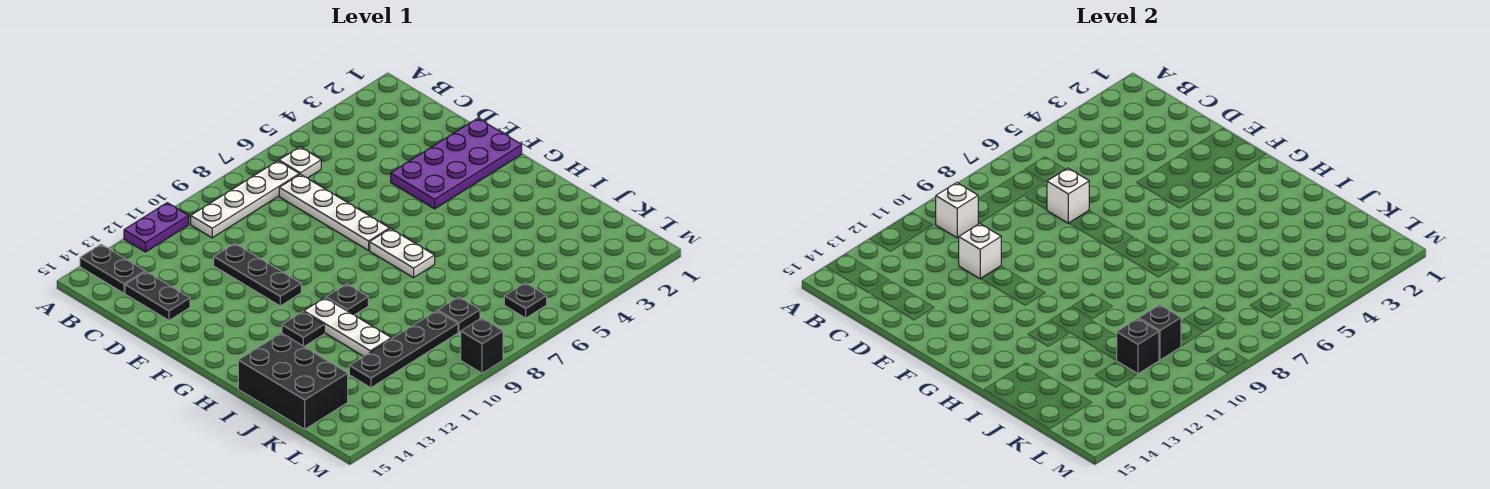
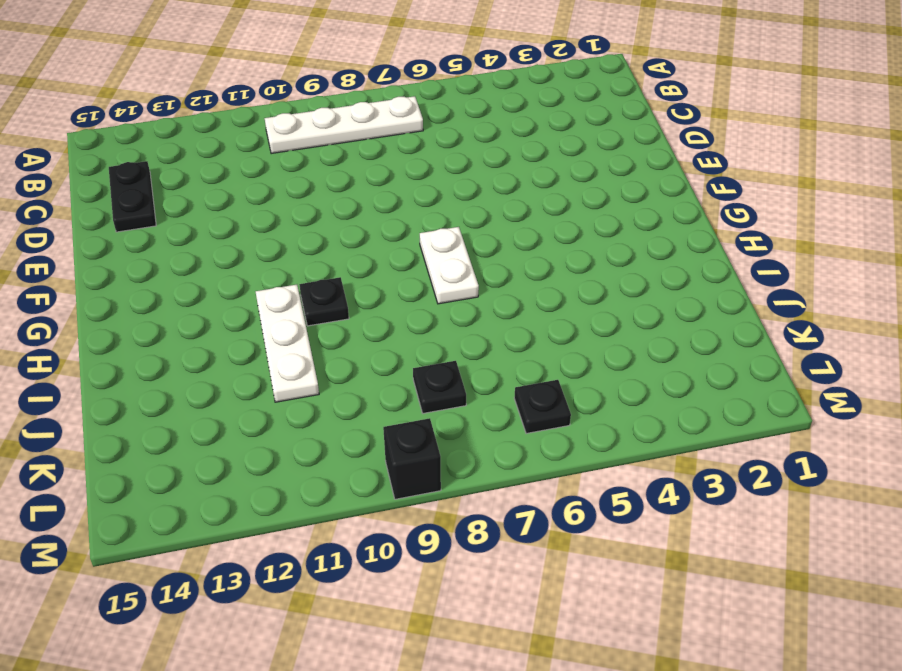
none -> purple plate A11:A12 level 1
none -> black plate A14:B14 level 1
none -> white plate B6 level 1

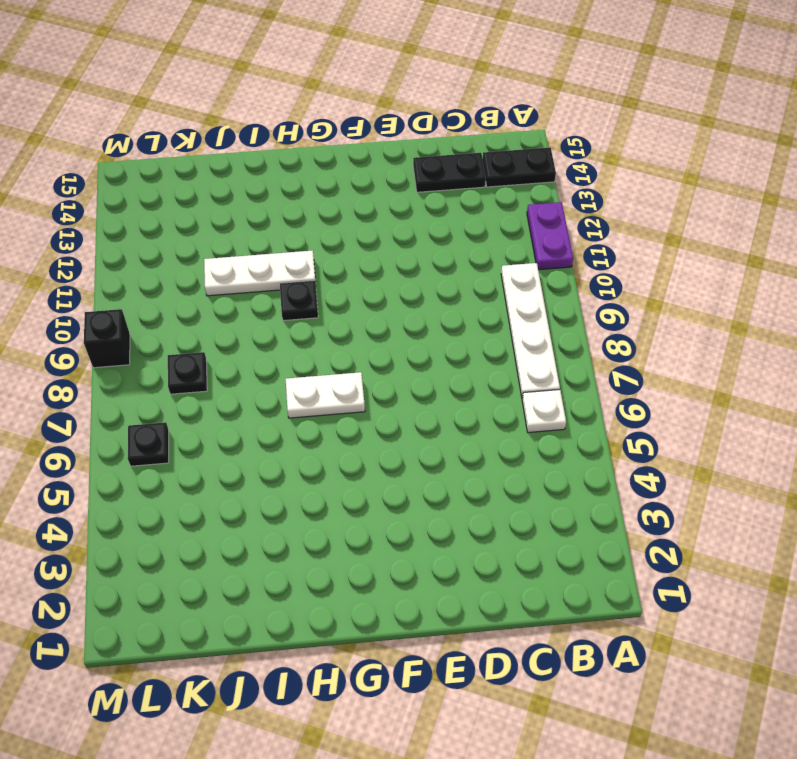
none -> white plate C7:F7 level 1
none -> black plate D11:F11 level 1
none -> purple plate E1:F4 level 1

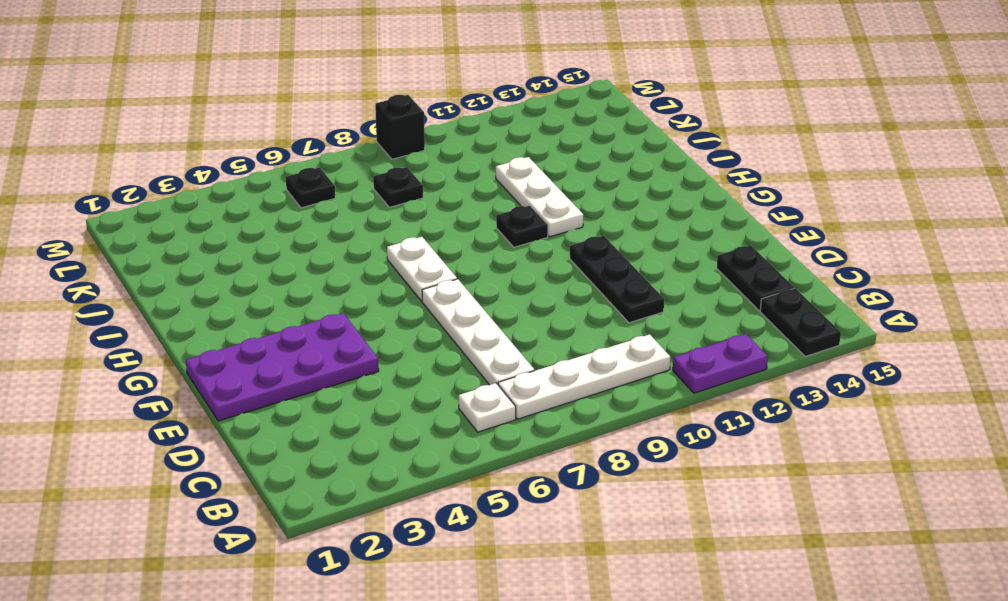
none -> black plate H12 level 1
none -> black brick I14:K15 level 1
none -> black plate K9:K12 level 1

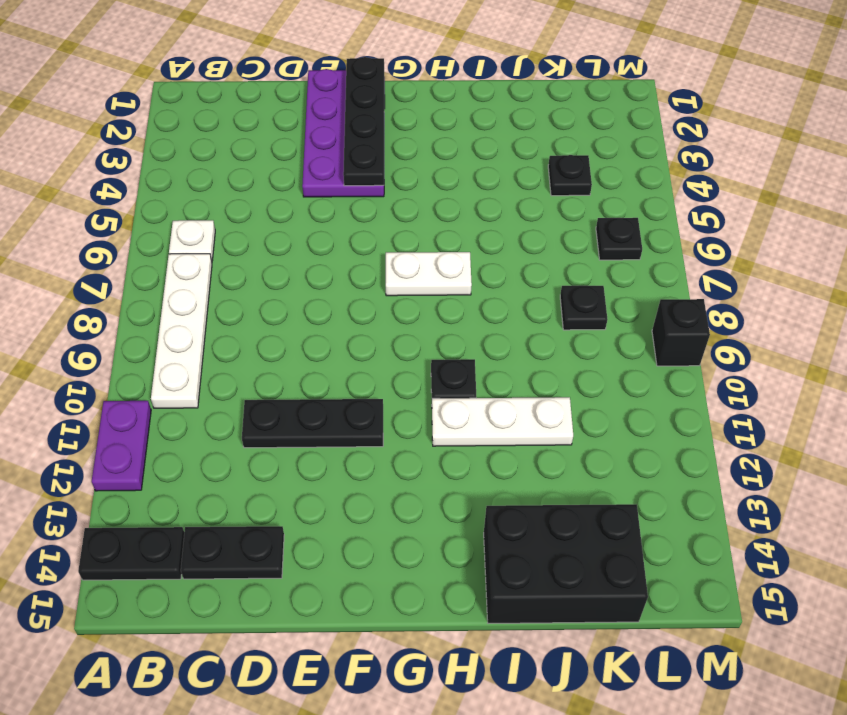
black plate F1:F4 level 2 -> black plate K9:K12 level 1
black plate K4 level 1 -> black plate H12 level 1
none -> white plate C7:F7 level 1
none -> white brick B10 level 2
none -> white brick D7 level 2

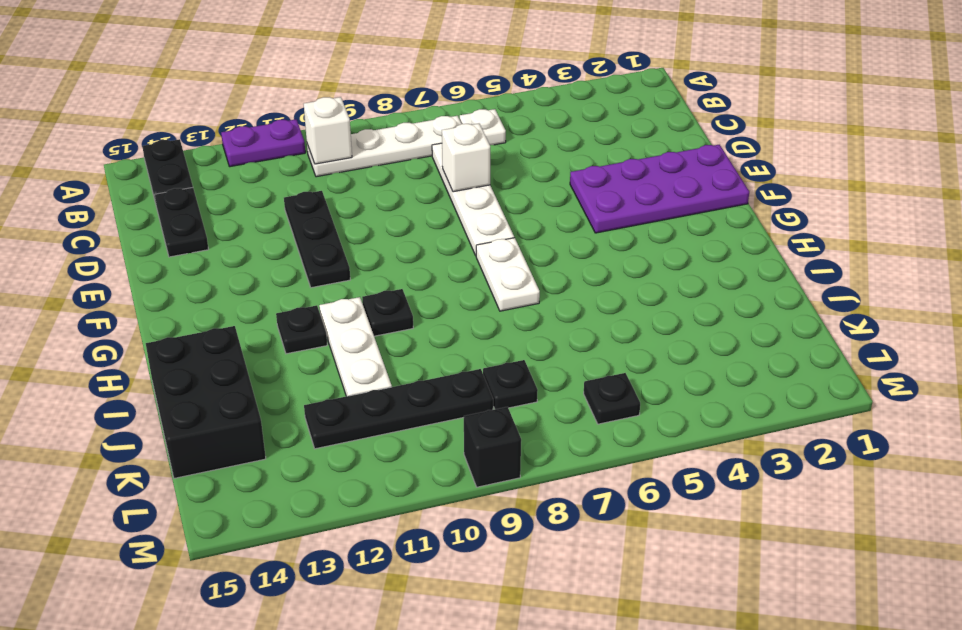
none -> white brick D11 level 2
none -> black brick K10 level 2
none -> black brick K11 level 2

